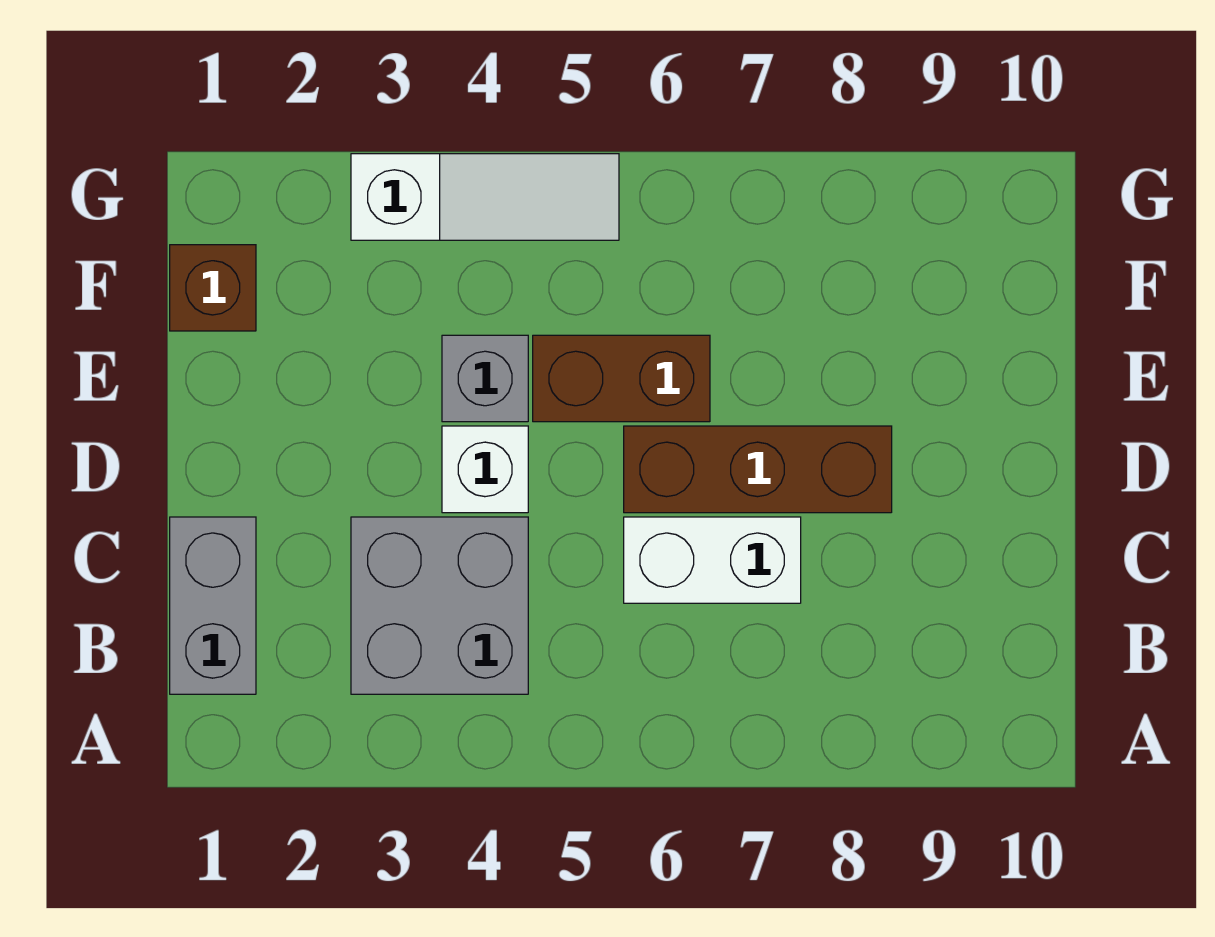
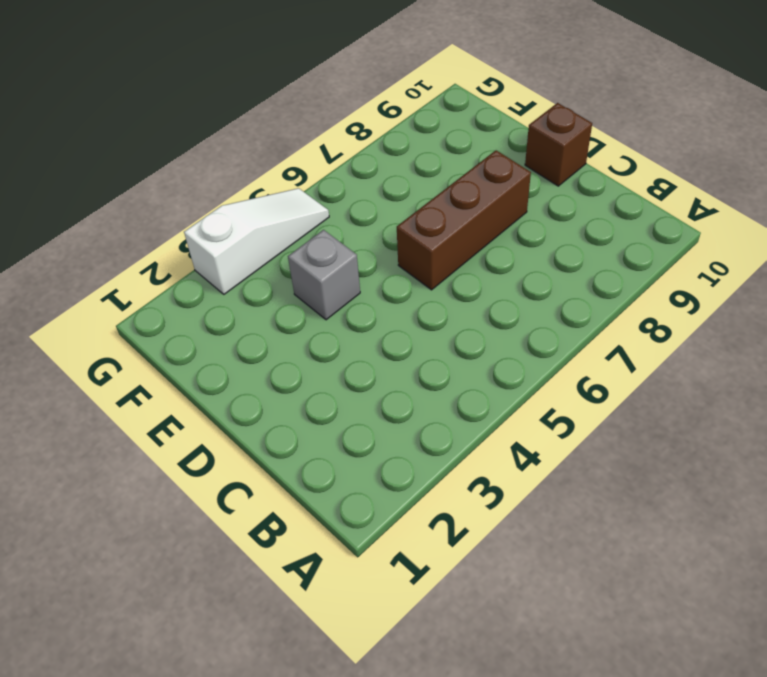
brown brick D10 level 1 -> brown brick F1 level 1
none -> grey brick B1:C1 level 1
none -> grey brick B3:C4 level 1

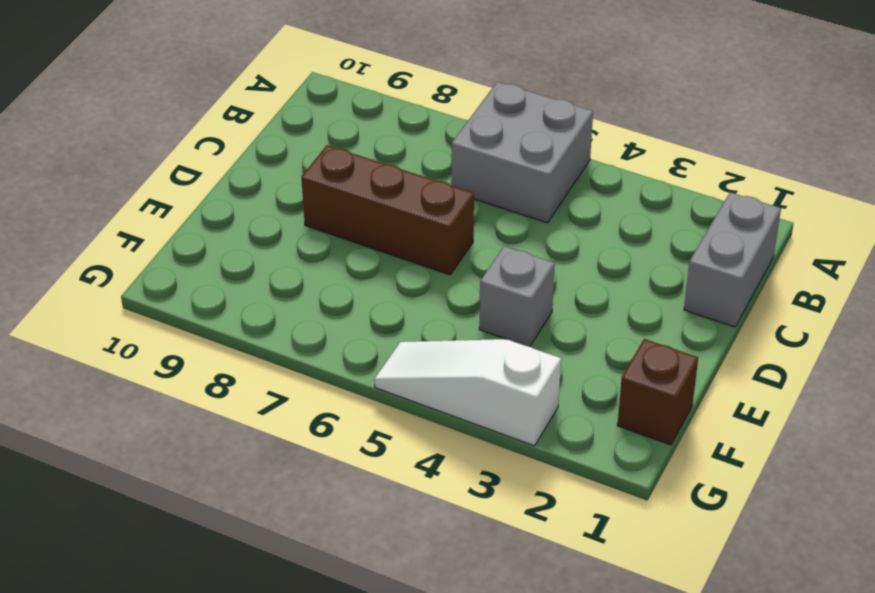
grey brick A5:B6 level 1 -> grey brick B3:C4 level 1
none -> white brick C6:C7 level 1
none -> white brick D4 level 1

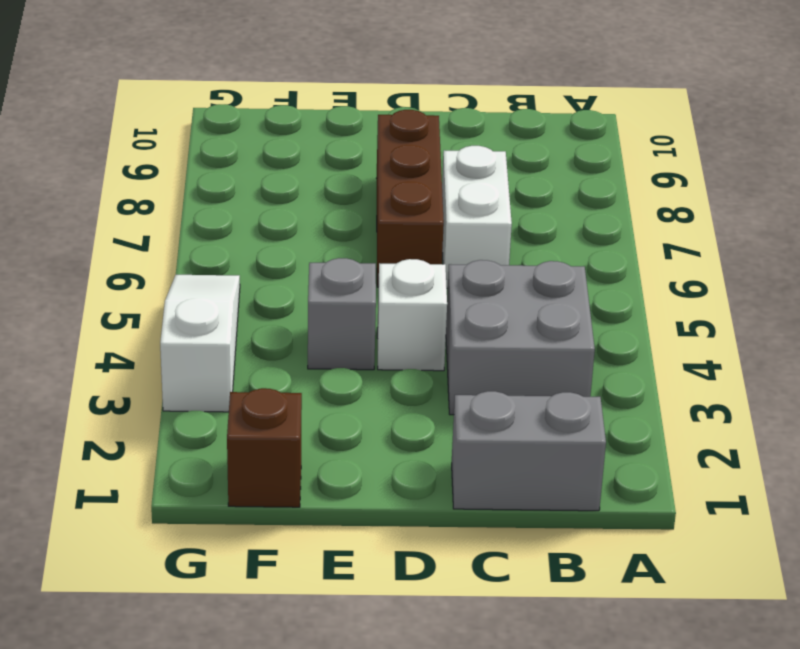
none -> brown brick E5:E6 level 1

